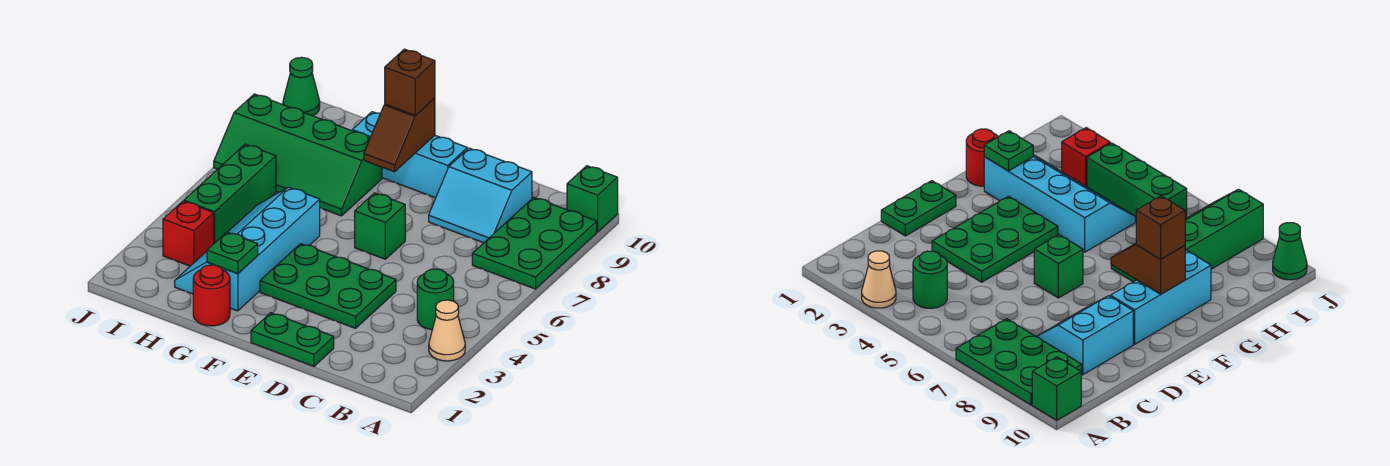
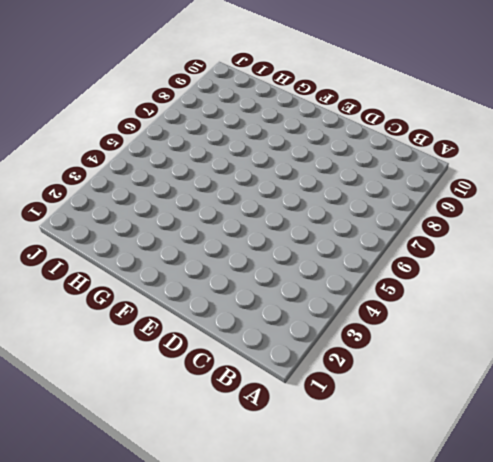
none -> tan cone A3 level 1
none -> green plate A7:B9 level 1
none -> green brick A10 level 1

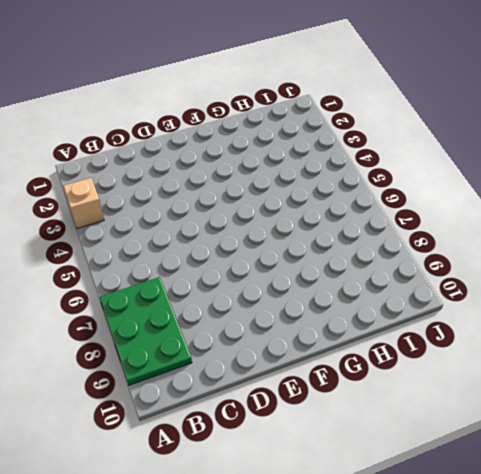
tan brick A3 level 1 -> tan cone A3 level 1
none -> green brick A10 level 1
none -> green round brick B4 level 1
none -> cyan slope C8:D9 level 1 top 9

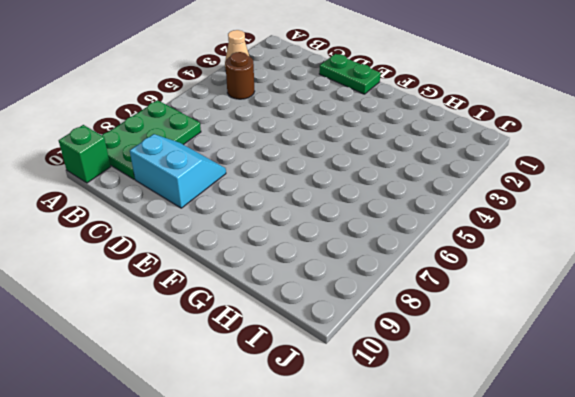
brown round brick B4 level 1 -> green round brick B4 level 1
none -> green plate D3:F4 level 1
none -> green brick E6 level 1
none -> cyan brick E9:G9 level 1

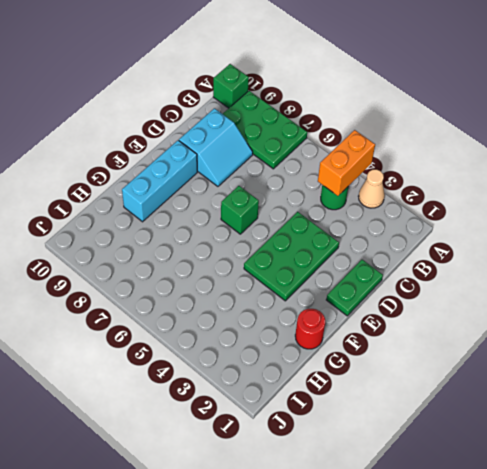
orange brick A4:B4 level 2 -> none
none -> cyan slope G2:H5 level 1 top G
none -> green slope G7:J8 level 1 top 8
none -> red brick I3 level 1

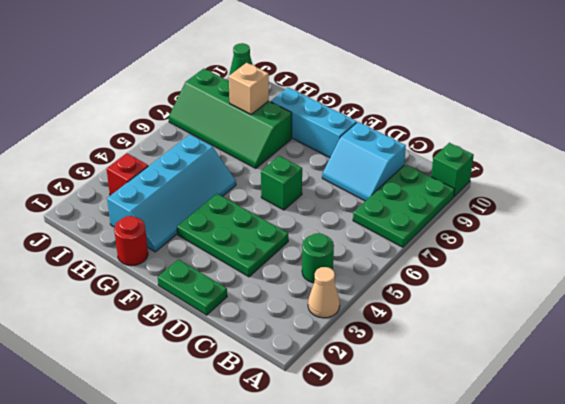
cyan slope G2:H5 level 1 top H -> cyan slope G2:H5 level 1 top G
tan brick H8 level 2 -> none
none -> green brick I4:I6 level 1
none -> brown slope F8:F9 level 2 top 9
none -> green plate G2 level 2

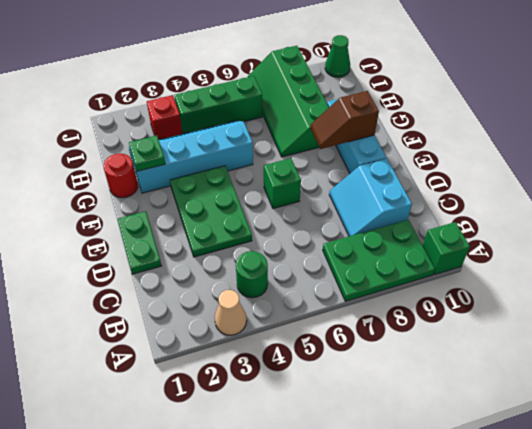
none -> brown brick F9 level 3

